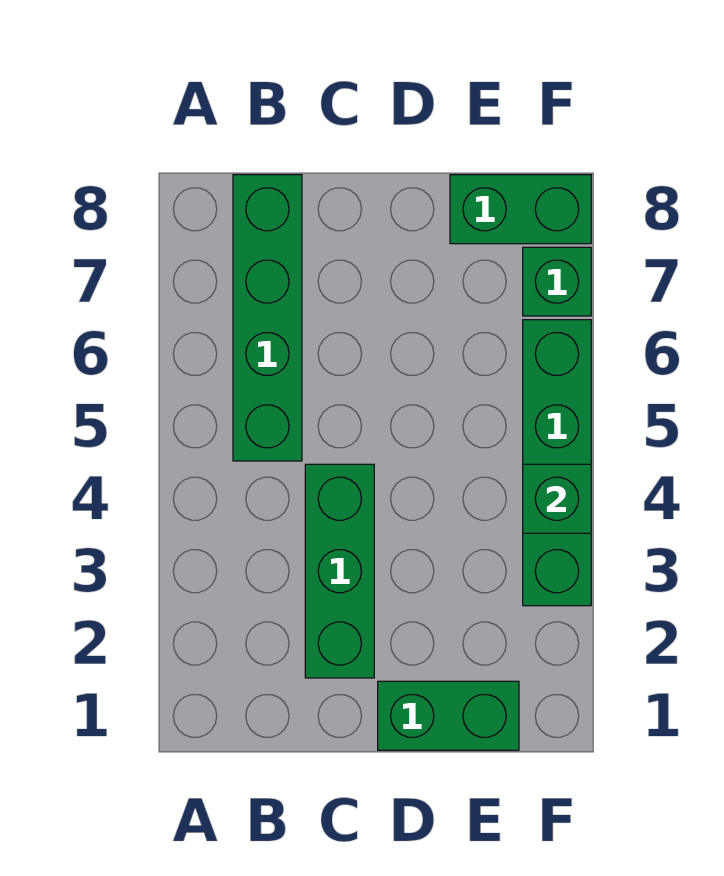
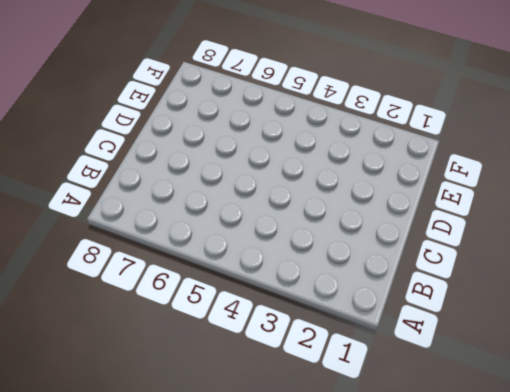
none -> green brick B5:B8 level 1
none -> green brick C2:C4 level 1

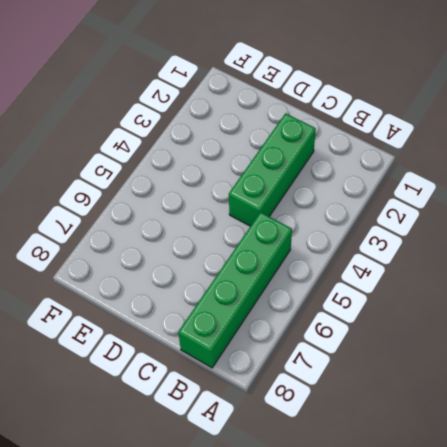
none -> green brick D1:E1 level 1
none -> green brick E8:F8 level 1

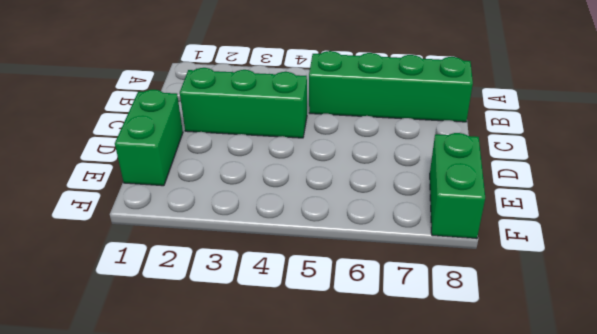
none -> green brick F3:F6 level 1
none -> green brick F7 level 1

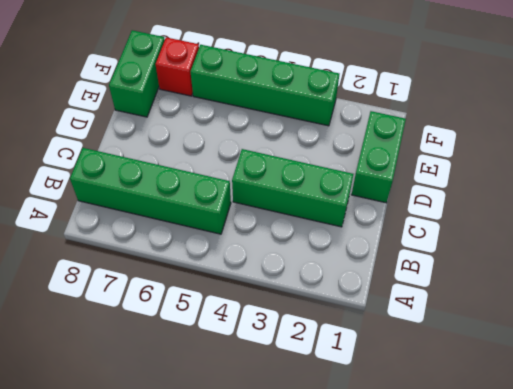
red brick F7 level 1 -> green brick F7 level 1
none -> green brick F4 level 2

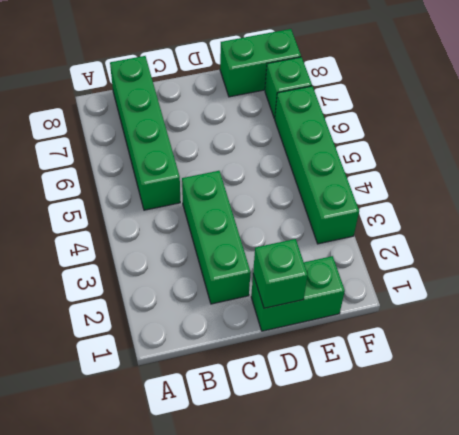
green brick D1 level 2 -> green brick F4 level 2

